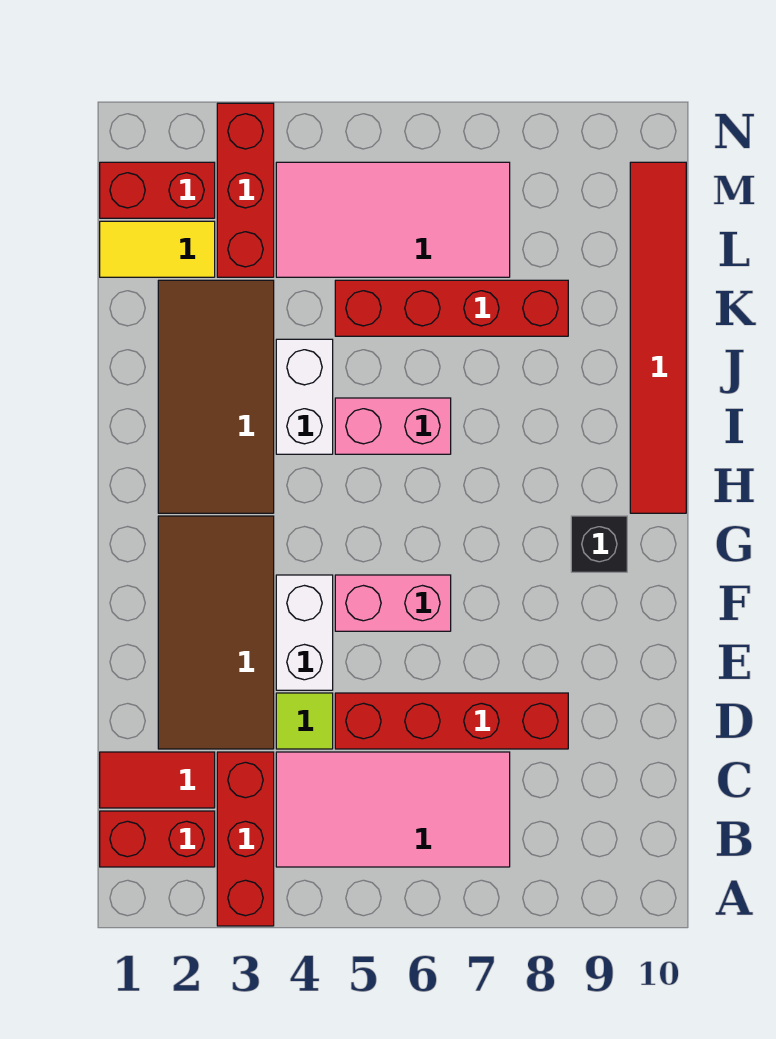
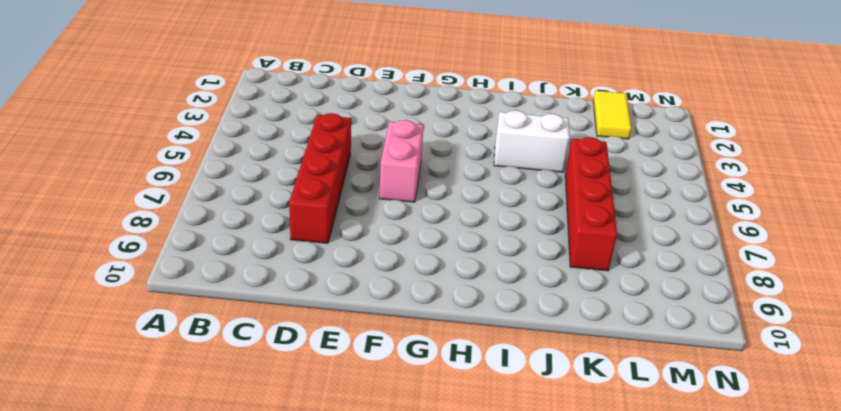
none -> red brick A3:C3 level 1
none -> red brick B1:B2 level 1
none -> pink tile B4:C7 level 1

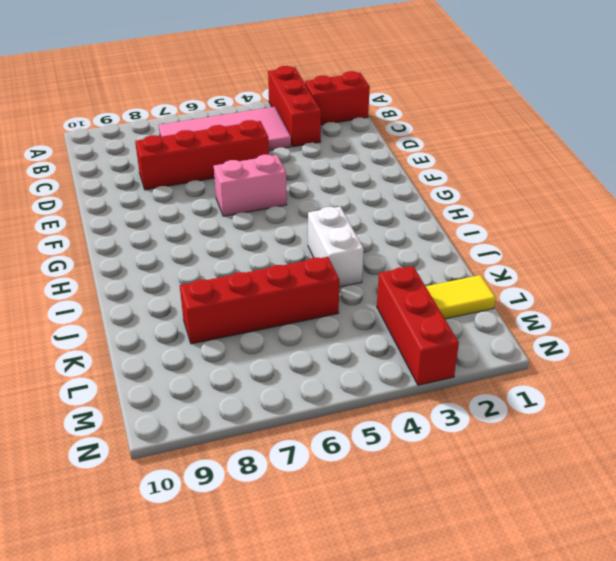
none -> red tile C1:C2 level 1
none -> brown tile D2:G3 level 1
none -> lime tile D4 level 1

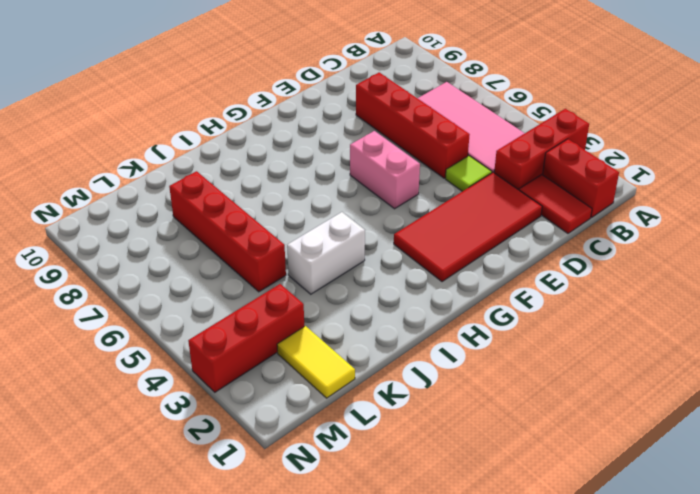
red tile D2:G3 level 1 -> brown tile D2:G3 level 1
none -> white brick E4:F4 level 1
none -> black brick G9 level 1
none -> brown tile H2:K3 level 1

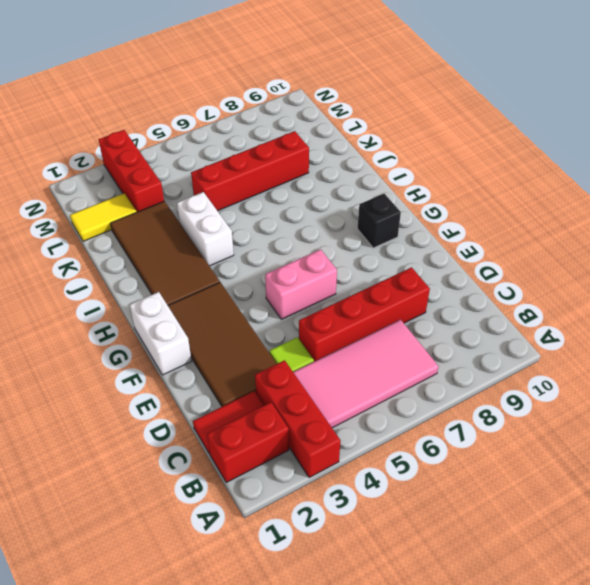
white brick F1:G1 level 1 -> white brick E4:F4 level 1
none -> red tile H10:M10 level 1
none -> pink brick I5:I6 level 1
none -> pink tile L4:M7 level 1

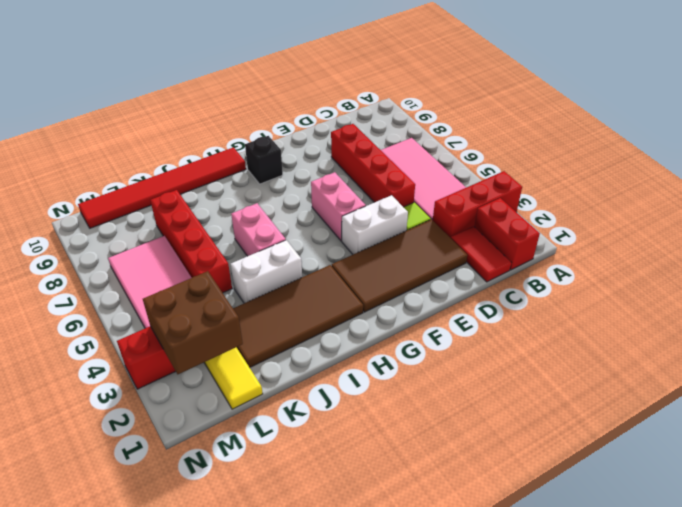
brown brick L2:M3 level 2 -> none
none -> red brick M1:M2 level 1

